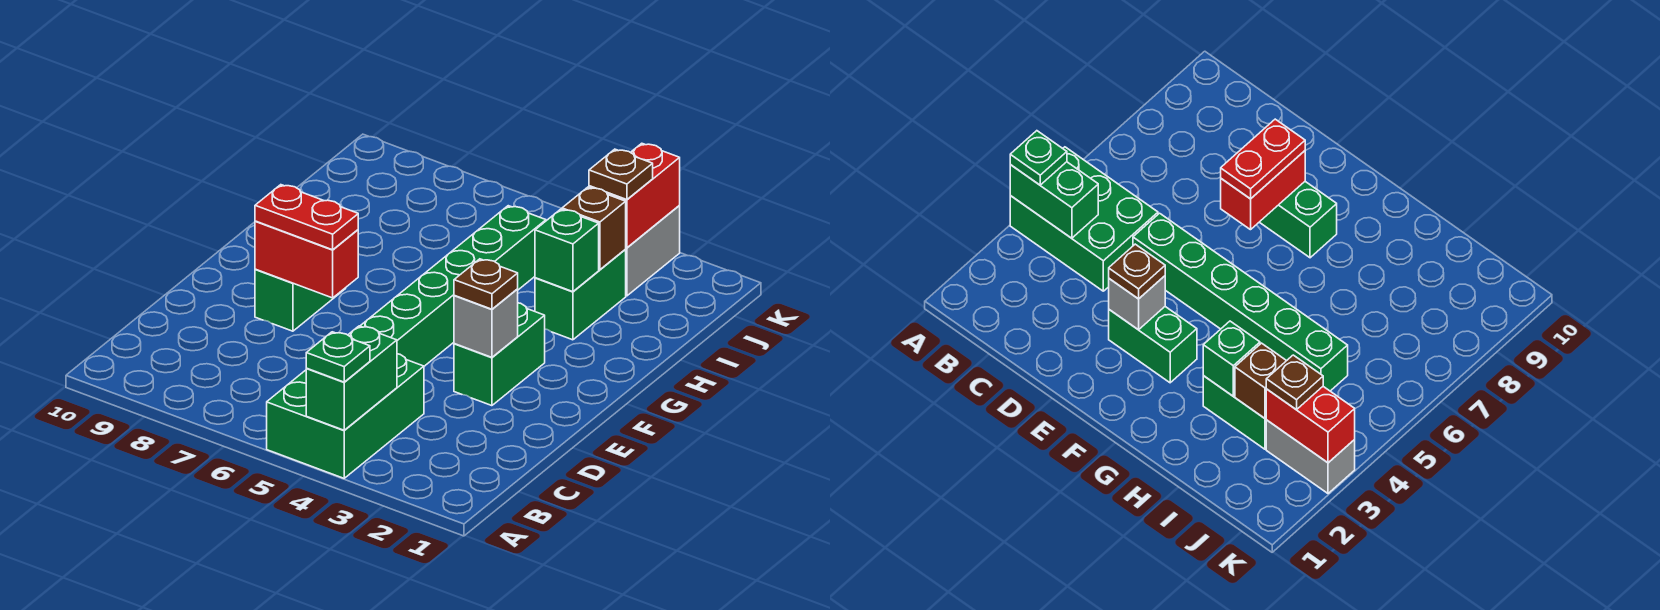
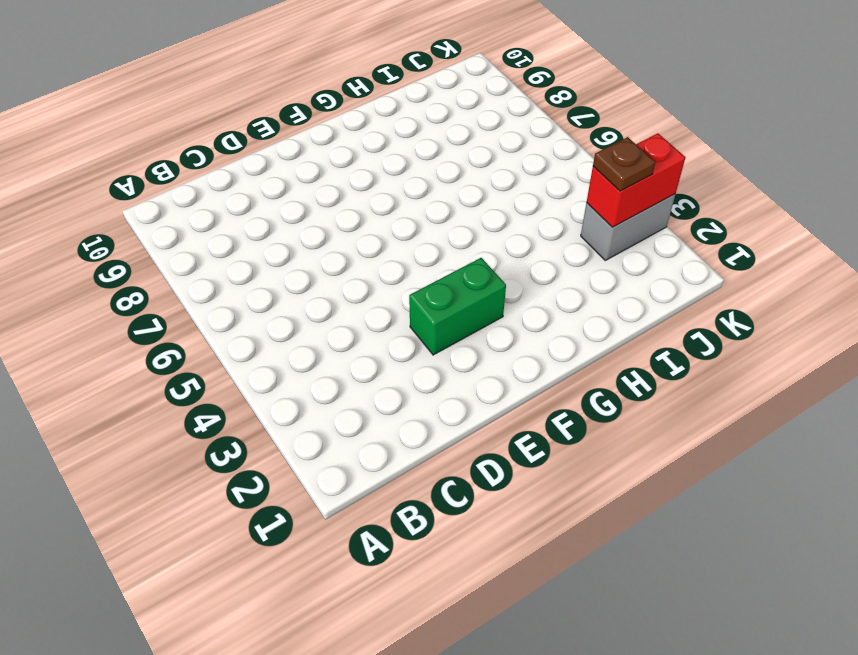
none -> green brick A4:C5 level 1
none -> green brick D5:I5 level 1
none -> green brick E8:F8 level 1

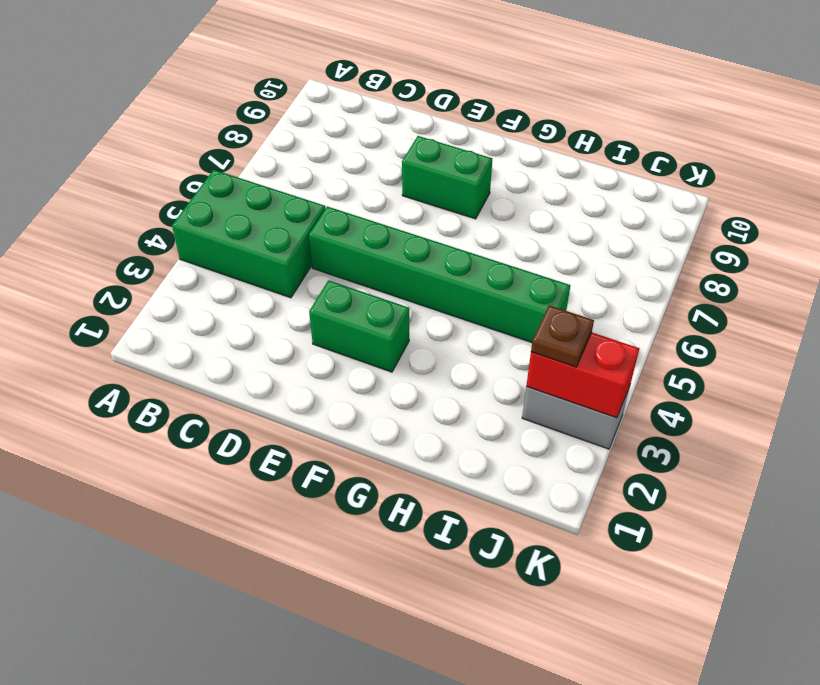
none -> green brick H3:I3 level 1
none -> green brick A4:B4 level 2
none -> grey brick E3 level 2

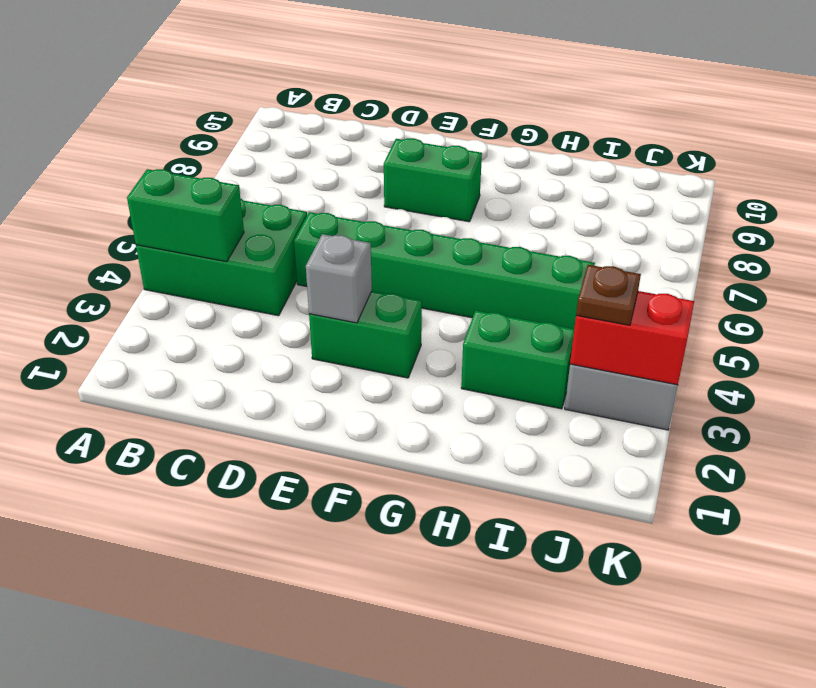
none -> red brick E7:E8 level 2
none -> green brick H3 level 2
none -> brown brick I3 level 2

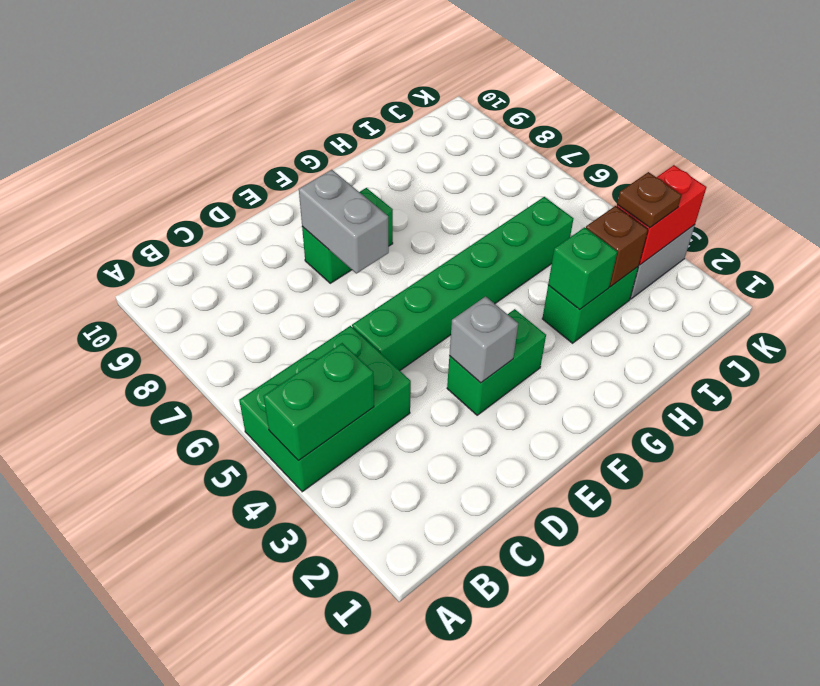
grey brick E7:E8 level 2 -> red brick E7:E8 level 2
none -> green plate A4 level 3
none -> brown plate E3 level 3
none -> red plate E7:E8 level 3

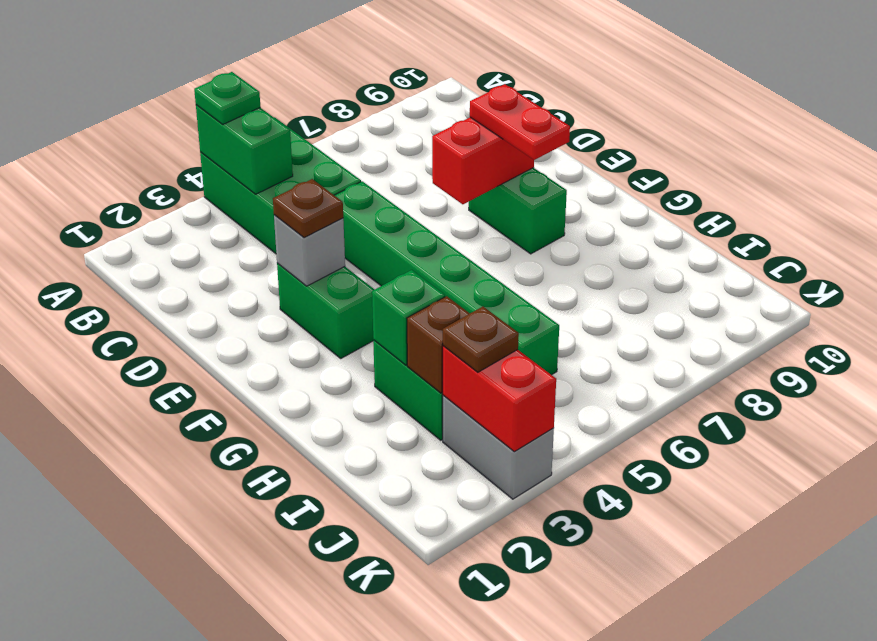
red plate E8:F8 level 3 -> red plate E7:E8 level 3

